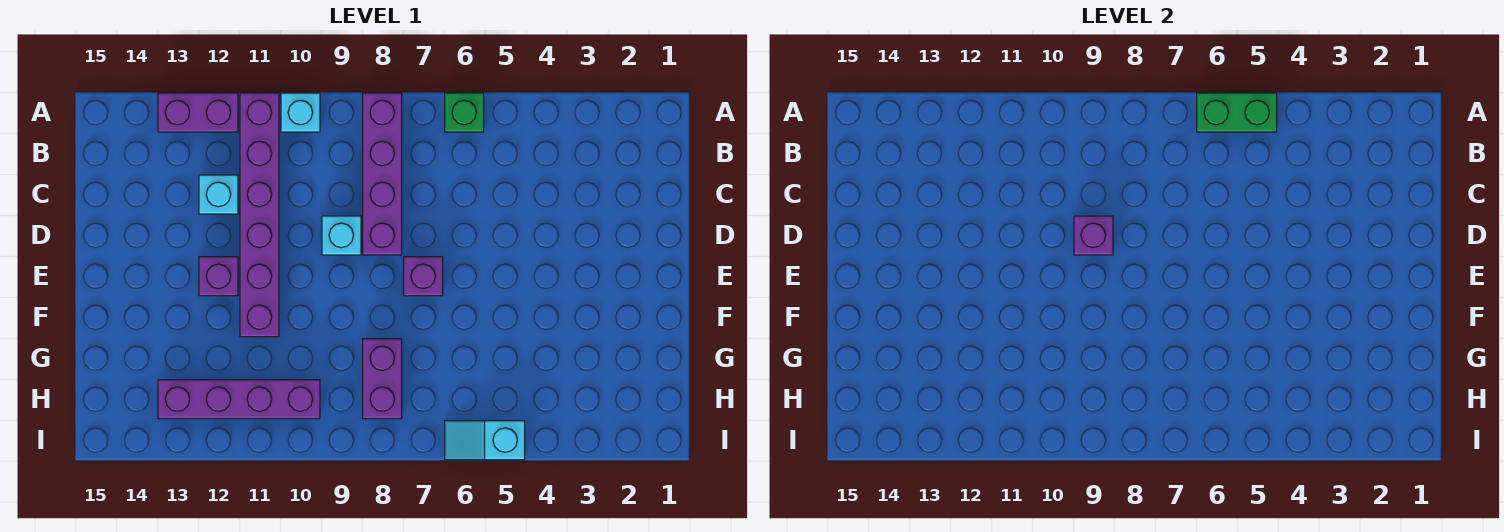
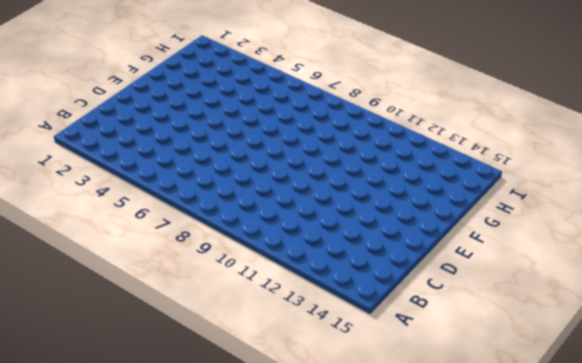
none -> green brick A6 level 1
none -> purple brick A8:D8 level 1
none -> cyan brick A10 level 1

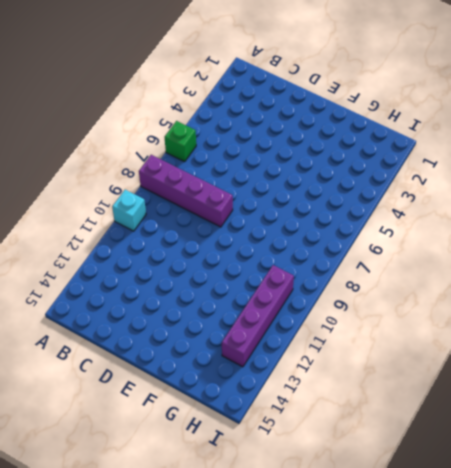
none -> purple brick A11:F11 level 1
none -> purple brick A12:A13 level 1
none -> cyan brick C12 level 1

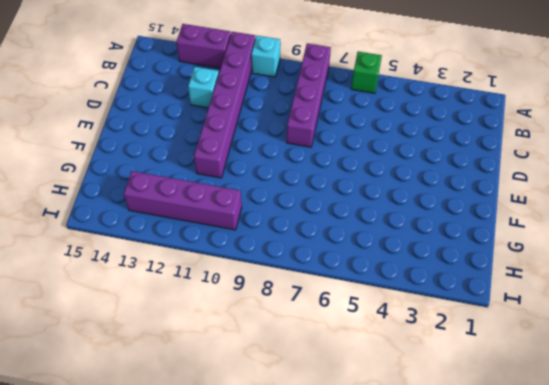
none -> cyan brick D9 level 1
none -> purple brick E7 level 1
none -> purple brick E12 level 1

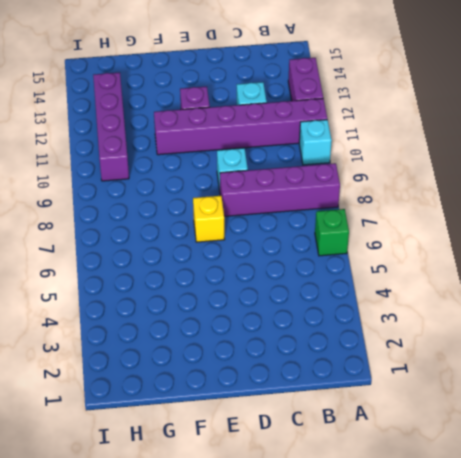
yellow brick E7 level 1 -> purple brick E7 level 1
none -> purple brick G8:H8 level 1
none -> cyan slope I5:I6 level 1 top 5
none -> green brick A5:A6 level 2

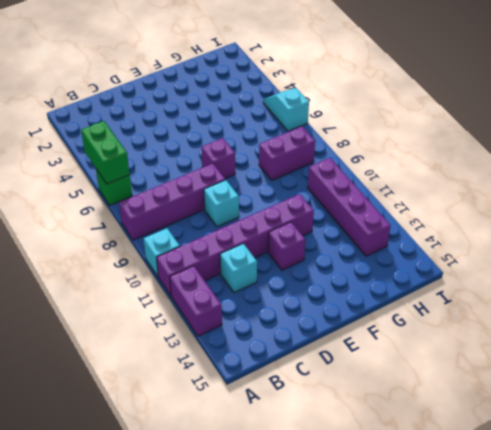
cyan slope I5:I6 level 1 top 6 -> cyan slope I5:I6 level 1 top 5
none -> purple brick D9 level 2

